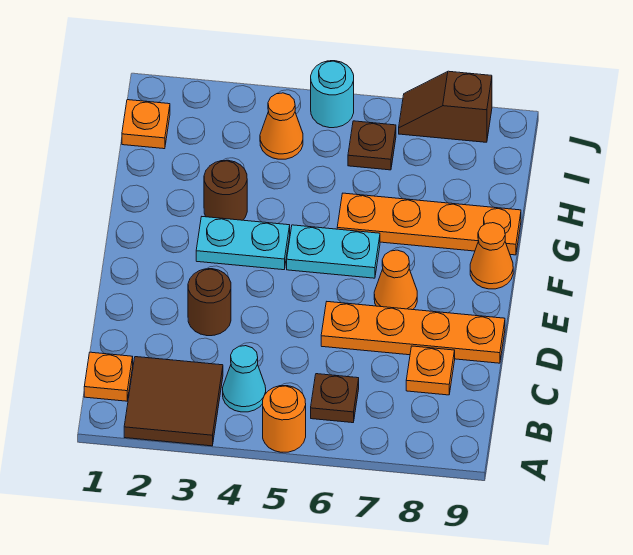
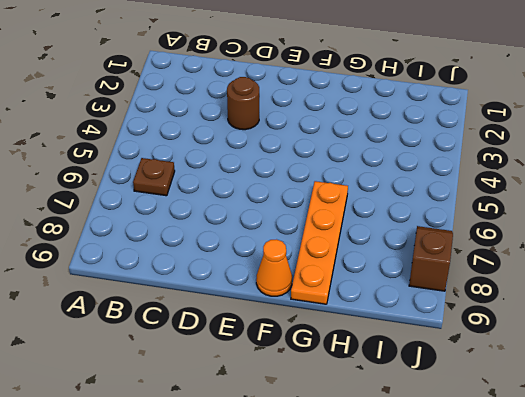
none -> brown tile A2:B3 level 1
none -> orange round brick A5 level 1
none -> orange plate B1 level 1

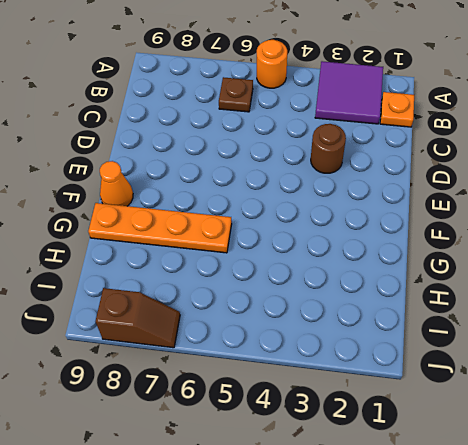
purple tile A2:B3 level 1 -> brown tile A2:B3 level 1
none -> cyan cone B4 level 1
none -> orange plate C8 level 1
none -> orange plate D6:D9 level 1

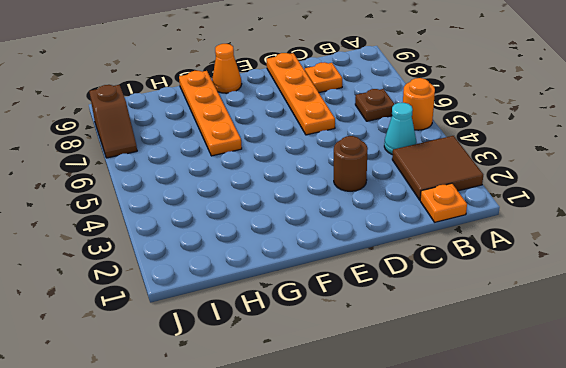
none -> orange cone E7 level 1
none -> cyan plate F3:F4 level 1
none -> cyan plate F5:F6 level 1

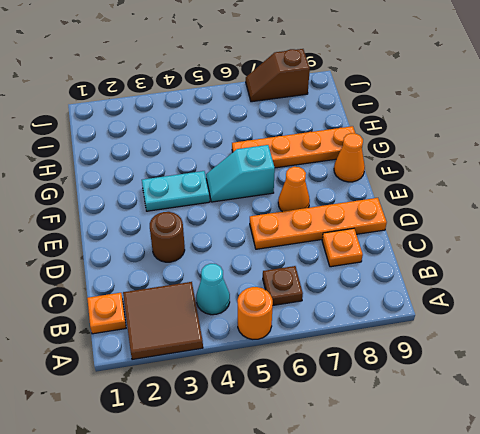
cyan slope F5:F6 level 1 top 6 -> cyan plate F5:F6 level 1
none -> brown round brick G3 level 1
none -> orange plate I1 level 1
none -> orange cone I4 level 1

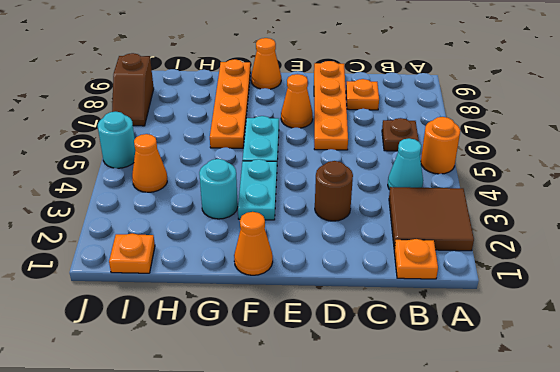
orange cone F1 level 1 -> none
cyan round brick G3 level 1 -> brown round brick G3 level 1
none -> brown plate I6 level 1

